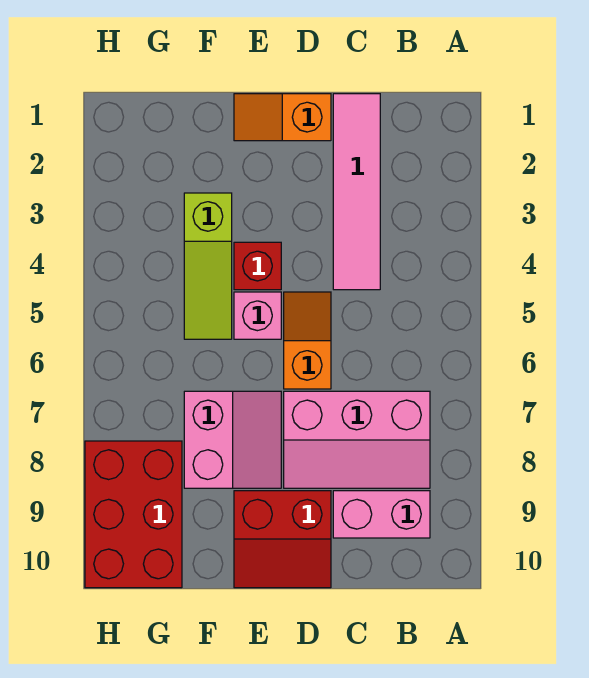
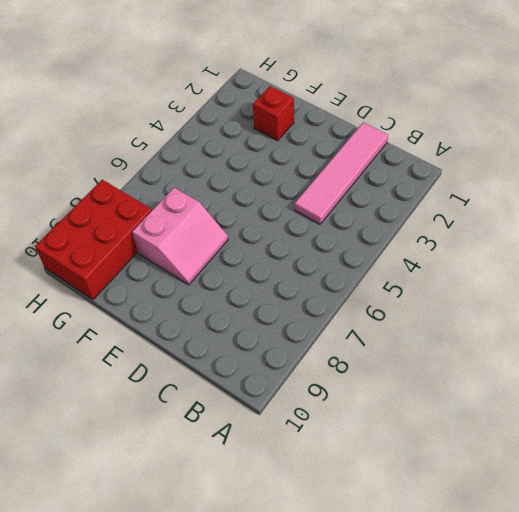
red brick F2 level 1 -> red brick E4 level 1
none -> pink slope B7:D8 level 1 top 7
none -> pink brick B9:C9 level 1

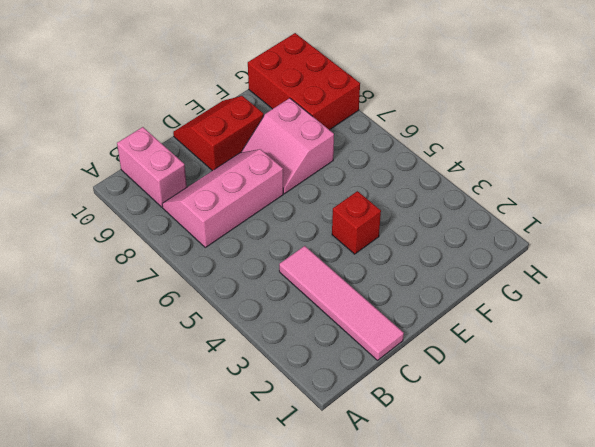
pink brick B9:B10 level 1 -> pink brick B9:C9 level 1
none -> orange slope D1:E1 level 1 top D
none -> orange slope D5:D6 level 1 top 6

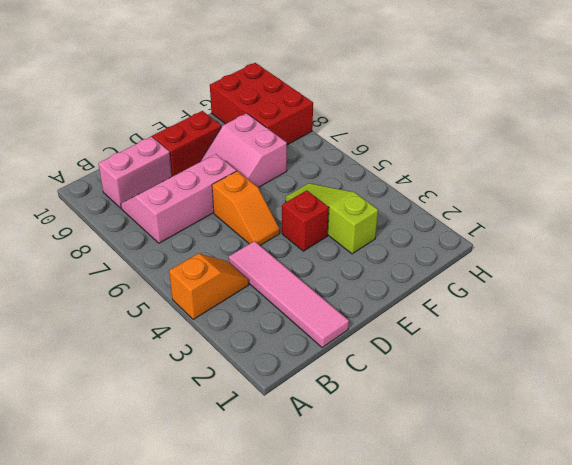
orange slope A4:B4 level 1 top A -> orange slope D1:E1 level 1 top D
none -> pink brick E5 level 1

